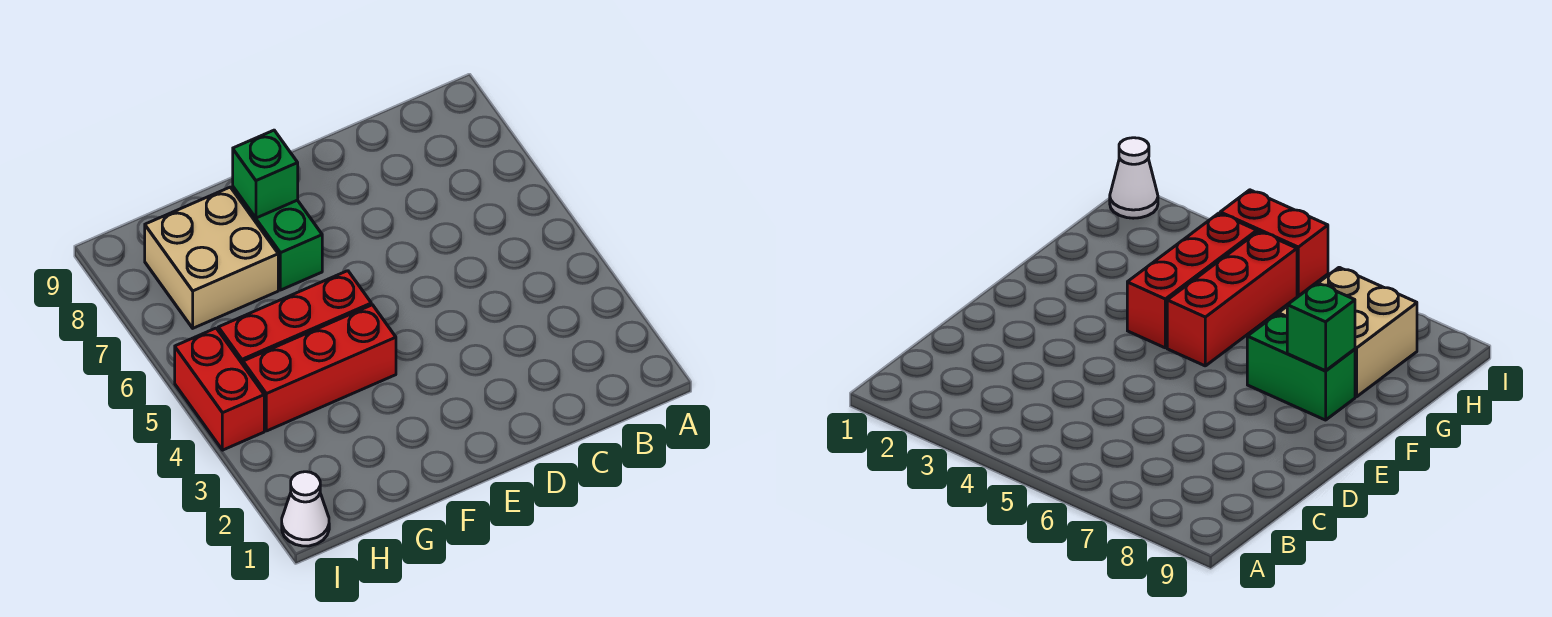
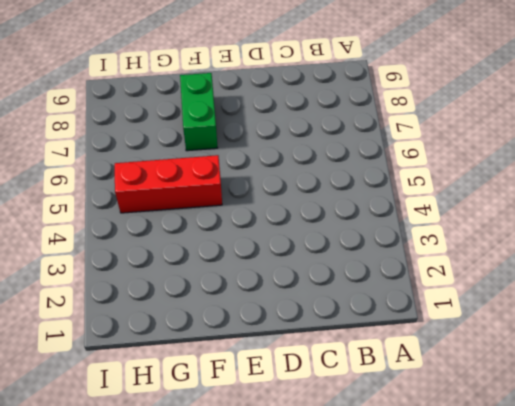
none -> red brick F4:H4 level 1
none -> tan brick G7:H8 level 1

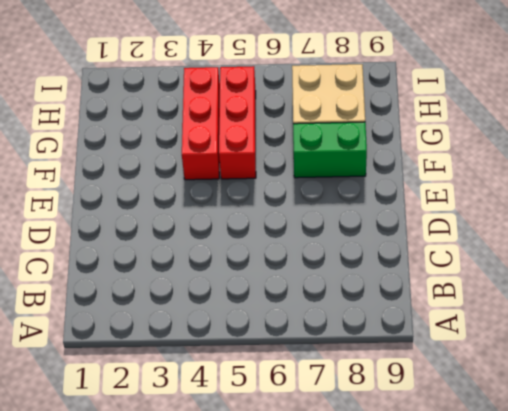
none -> white cone I1 level 1
none -> red brick I4:I5 level 1

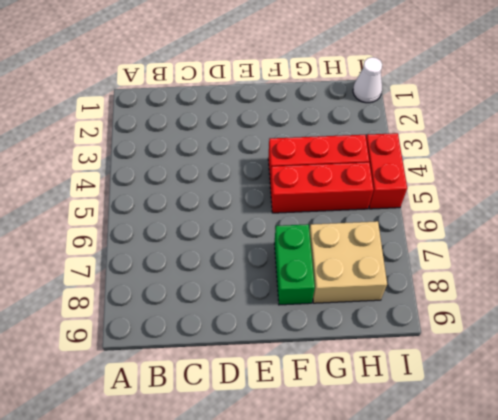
none -> green brick F8 level 2

